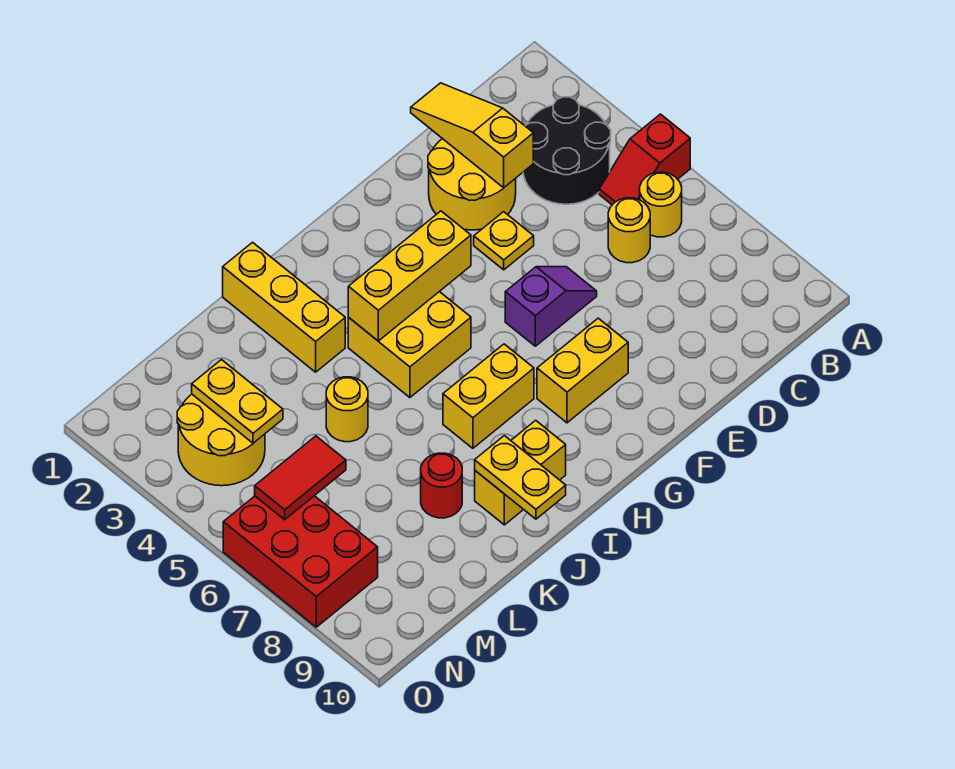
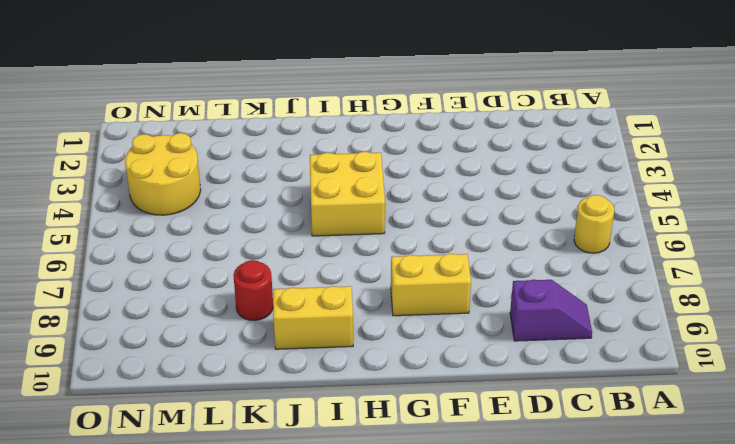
purple slope C9:D9 level 1 top D -> purple slope E6:F6 level 1 top F
none -> red slope A5:B5 level 1 top A
none -> black round brick B3:C4 level 1
none -> yellow round brick C6 level 1

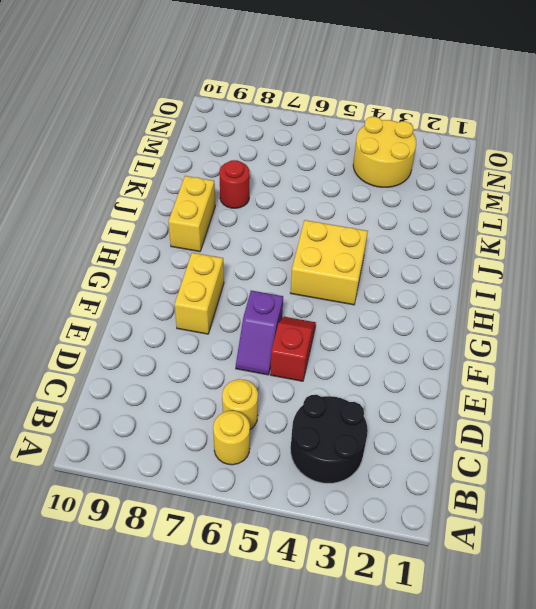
red slope E5:F5 level 1 top E -> red slope A5:B5 level 1 top A
none -> yellow round brick D2:E3 level 1
none -> yellow plate E4 level 1
none -> yellow brick H7:I7 level 1

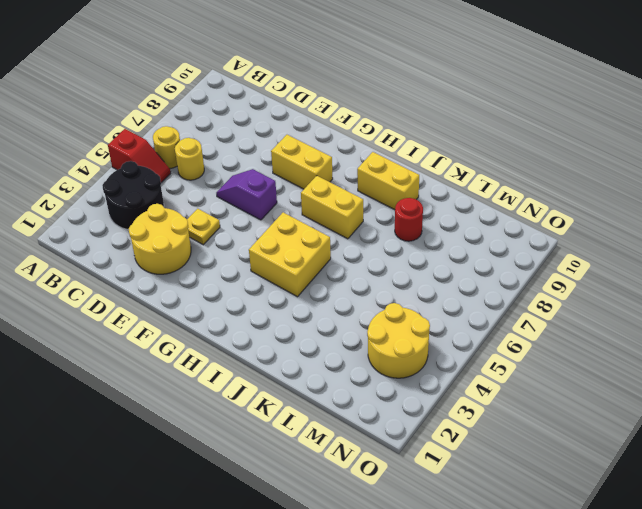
none -> yellow brick J1:J3 level 1
none -> yellow round brick K5 level 1
none -> red brick N6:O8 level 1

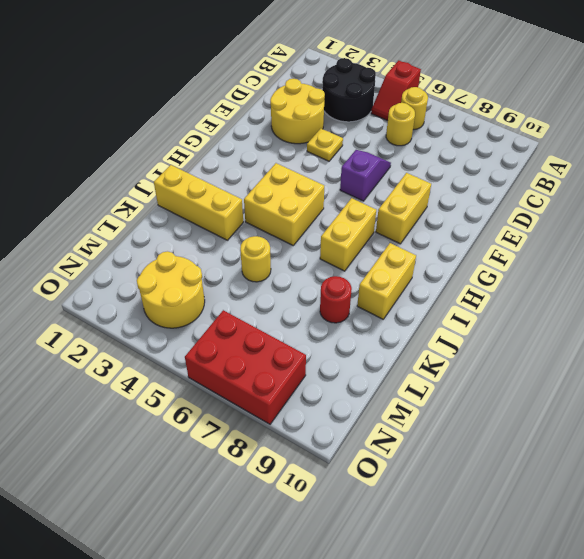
none -> yellow slope D1:D3 level 2 top 3
none -> yellow brick G4:I4 level 2
none -> yellow plate J9:J10 level 2

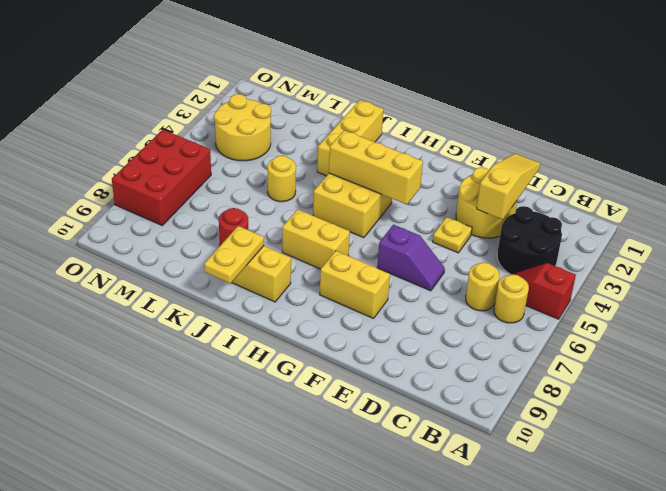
none -> yellow plate M3:M4 level 2
none -> red tile M6:N6 level 2

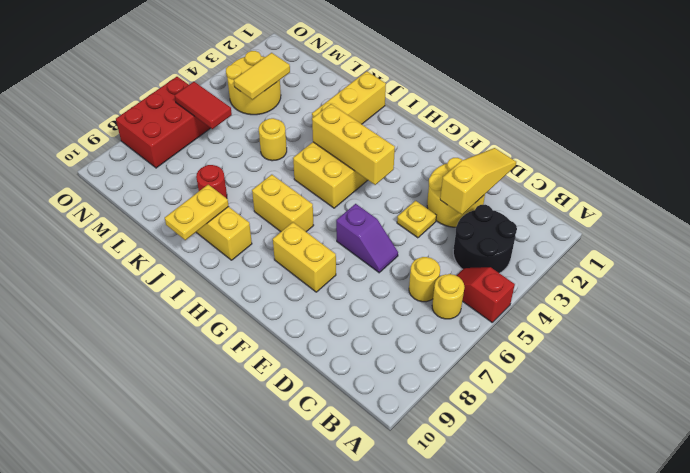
yellow tile M3:M4 level 2 -> yellow plate M3:M4 level 2

